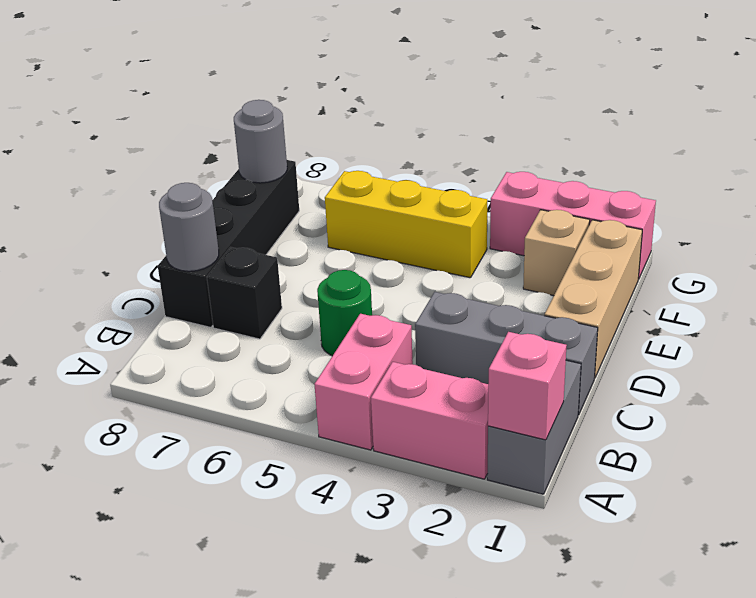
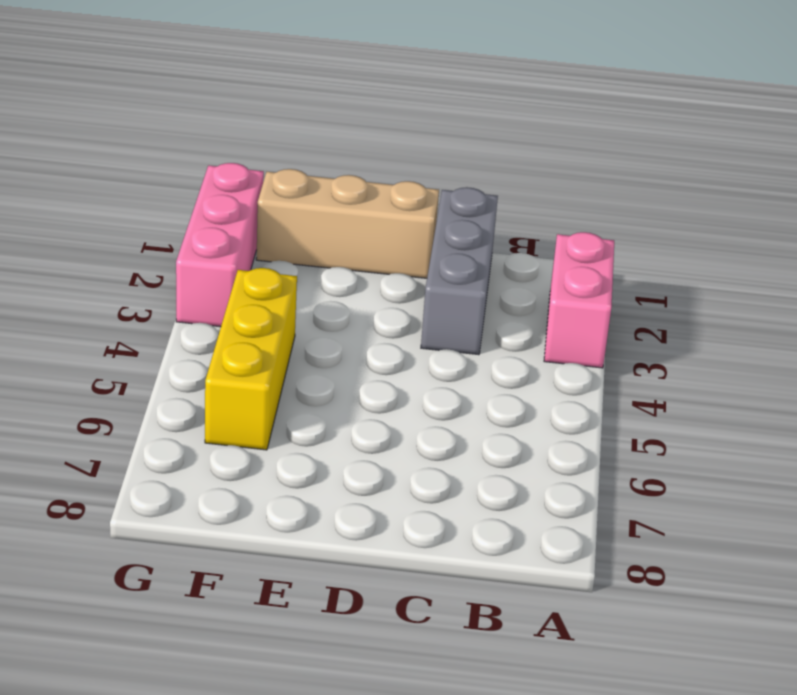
none -> grey brick A1:B1 level 1
none -> pink brick A4:B4 level 1
none -> green round brick C5 level 1

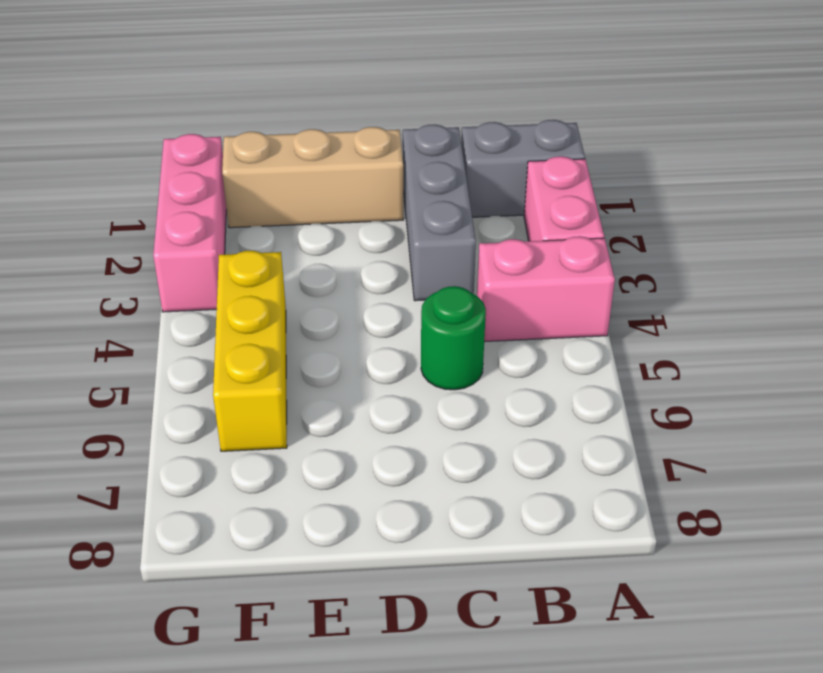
none -> black brick C7 level 1
none -> black brick C8:F8 level 1
none -> tan brick F2 level 1

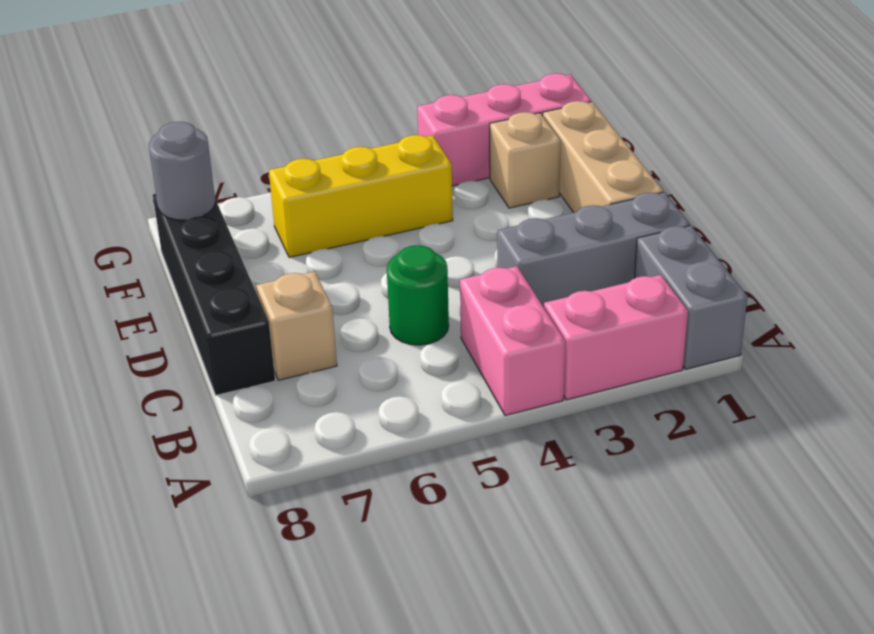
tan brick C7 level 1 -> black brick C7 level 1
none -> pink brick A1 level 2
none -> grey round brick C8 level 2

